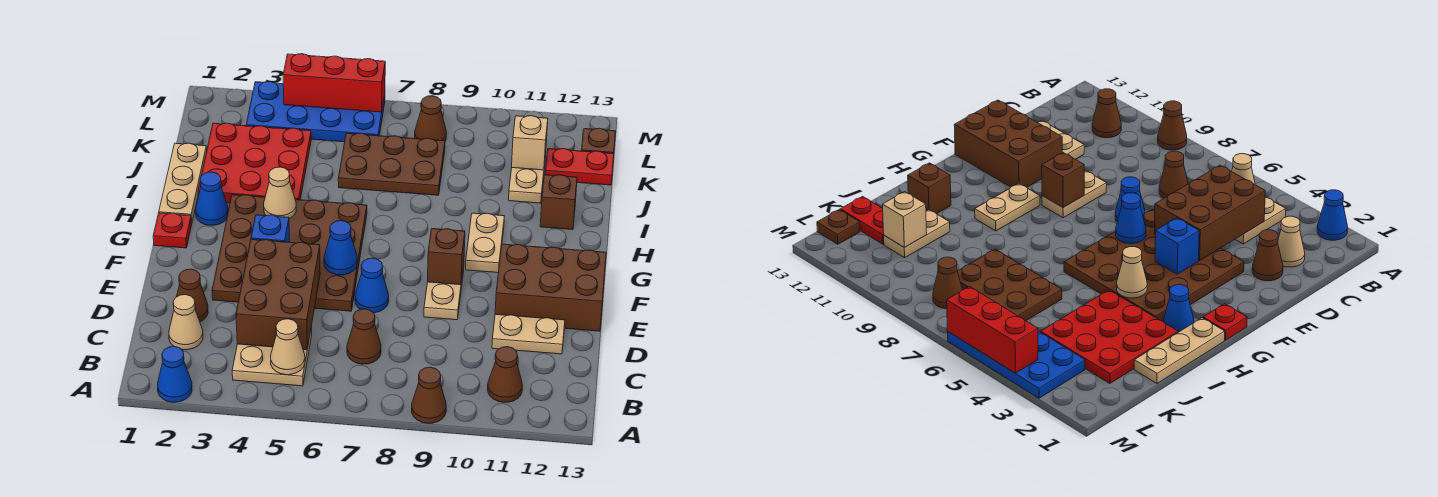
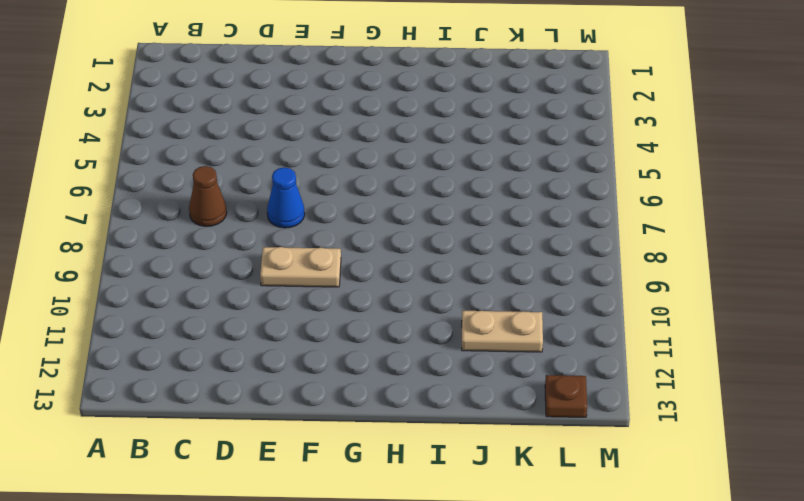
none -> blue cone A2 level 1
none -> brown cone A9 level 1
none -> tan plate B4:C5 level 1
none -> brown cone B11 level 1

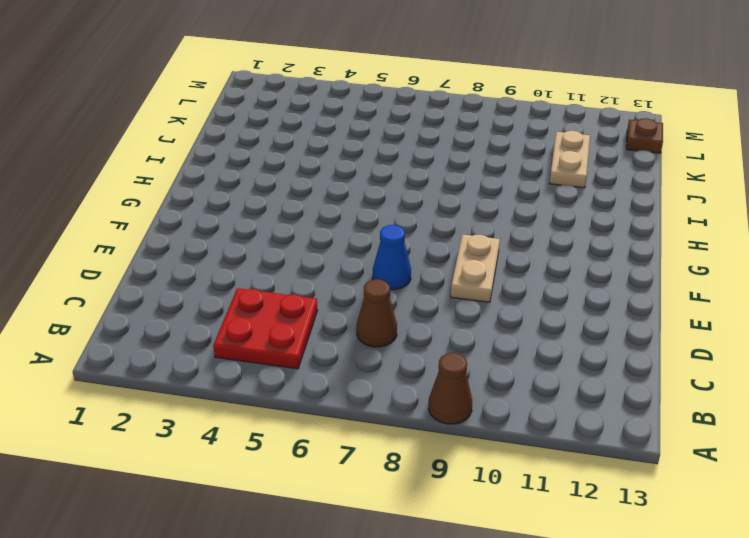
red plate B4:C5 level 1 -> tan plate B4:C5 level 1
none -> blue cone A2 level 1
none -> brown cone B11 level 1
none -> tan cone C2 level 1
none -> brown cone D2 level 1

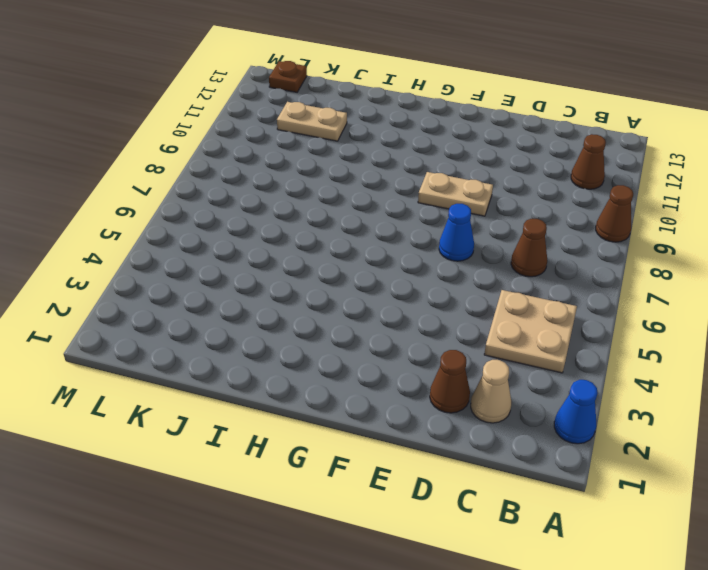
none -> tan plate D11:D12 level 1
none -> brown plate E3:H6 level 1
none -> brown brick E11:F13 level 1
none -> red plate G1 level 1

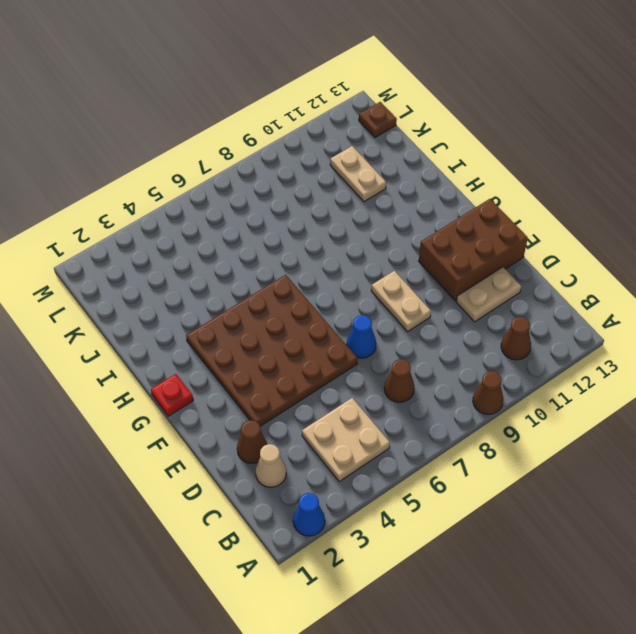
none -> tan plate G10:H10 level 1
none -> tan plate H1:J1 level 1
none -> blue cone H2 level 1
none -> red plate I2:K4 level 1

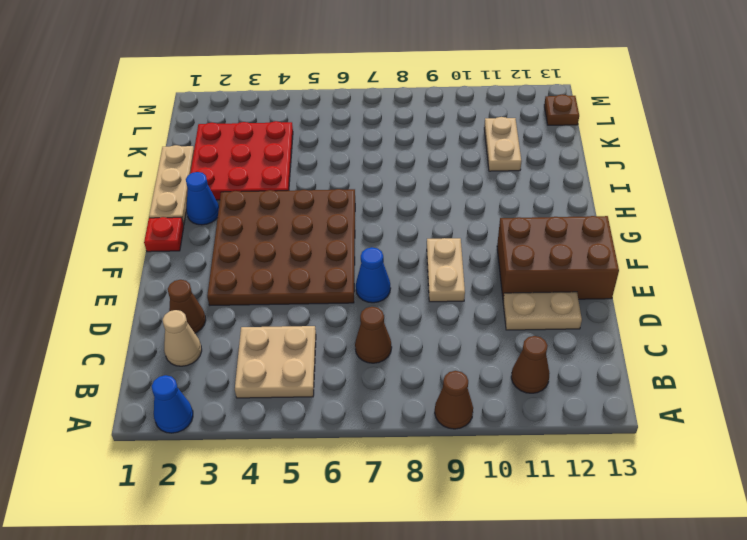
none -> tan plate G10:H10 level 1
none -> brown brick I12 level 1
none -> brown plate J6:K8 level 1
none -> red plate K12:K13 level 1

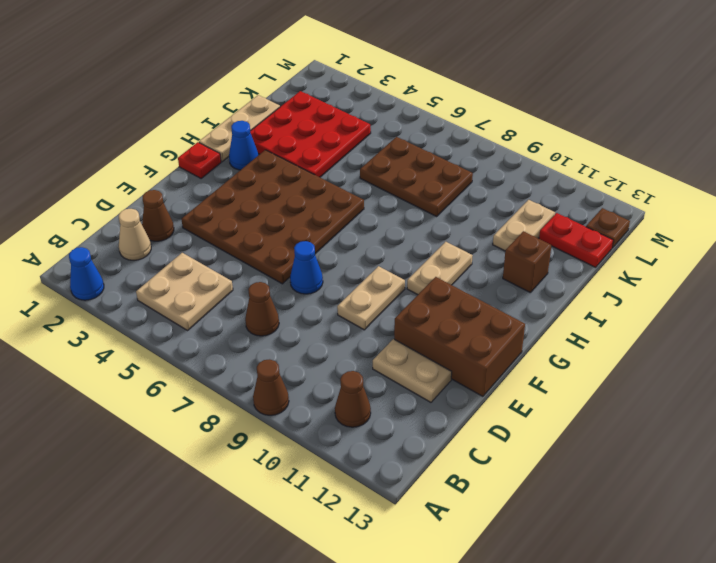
none -> blue plate L3:M6 level 1
none -> brown cone L8 level 1
none -> tan cone B5 level 2
none -> brown brick C4:E5 level 2

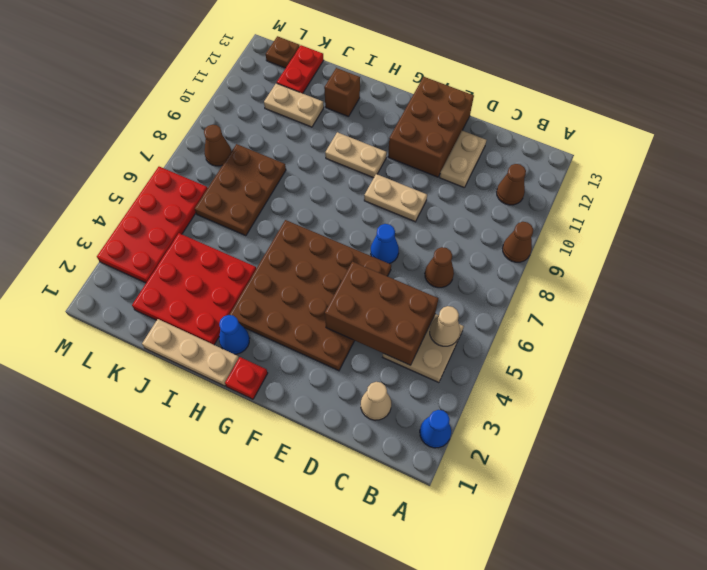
red plate L3:M6 level 1 -> blue plate L3:M6 level 1
none -> brown cone D2 level 1
none -> blue brick F4 level 2
none -> blue cone F6 level 2
none -> brown brick F9 level 2

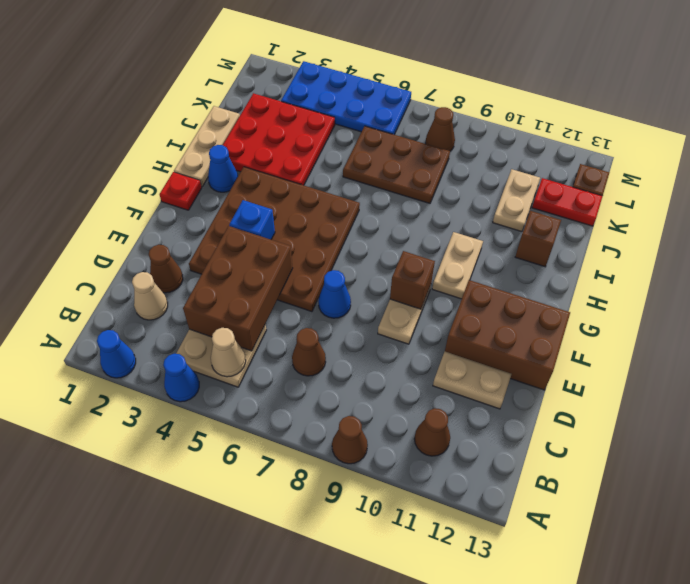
blue cone A4 level 1 -> blue cone F6 level 2
none -> tan cone H4 level 2
none -> tan brick K11 level 2
none -> red brick M4:M6 level 2

